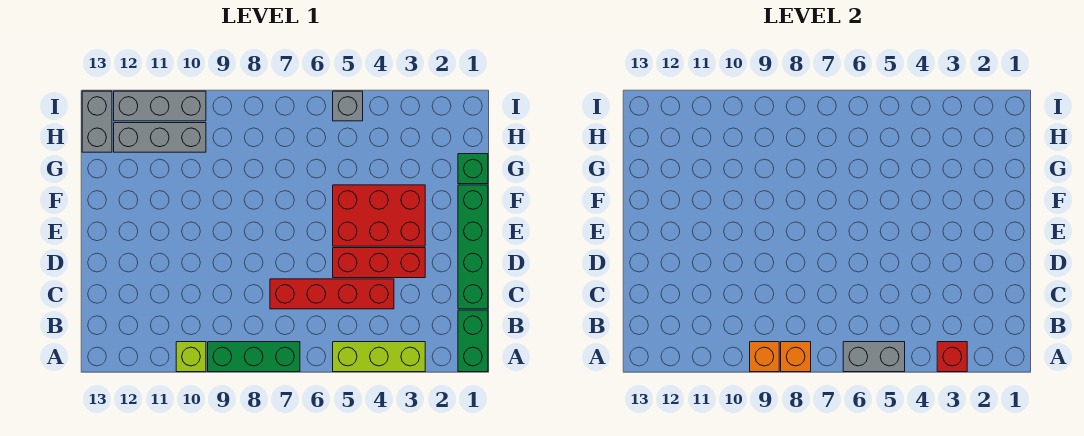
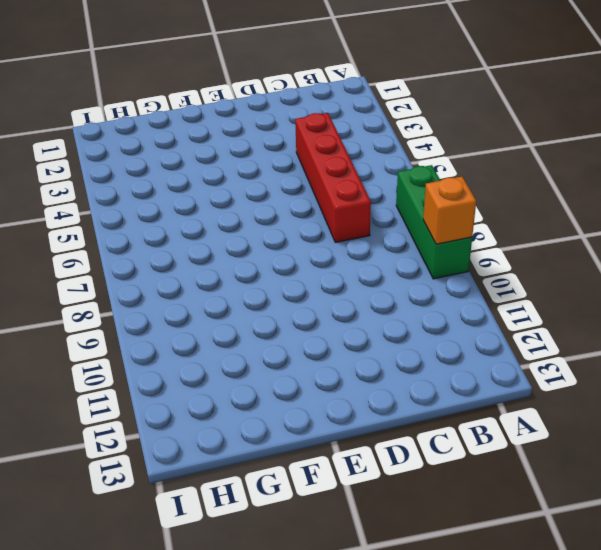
none -> green brick A1:B1 level 1
none -> lime brick A3:A5 level 1
none -> lime brick A10 level 1

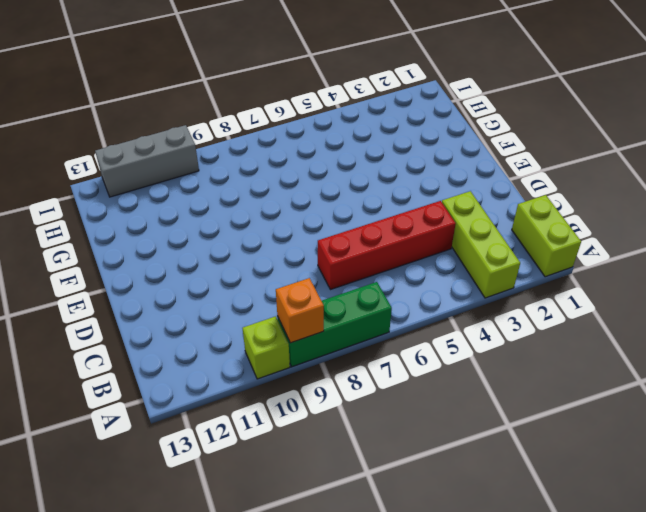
lime brick A1:B1 level 1 -> green brick A1:B1 level 1
lime brick A3:C3 level 1 -> lime brick A3:A5 level 1
none -> green brick C1:F1 level 1
none -> red brick D3:D5 level 1
none -> red brick E3:F5 level 1

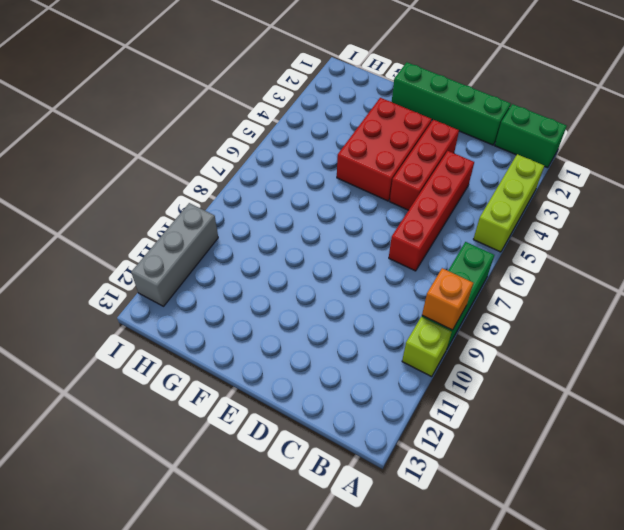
none -> green brick G1 level 1
none -> grey brick H10:H12 level 1
none -> grey brick H13:I13 level 1

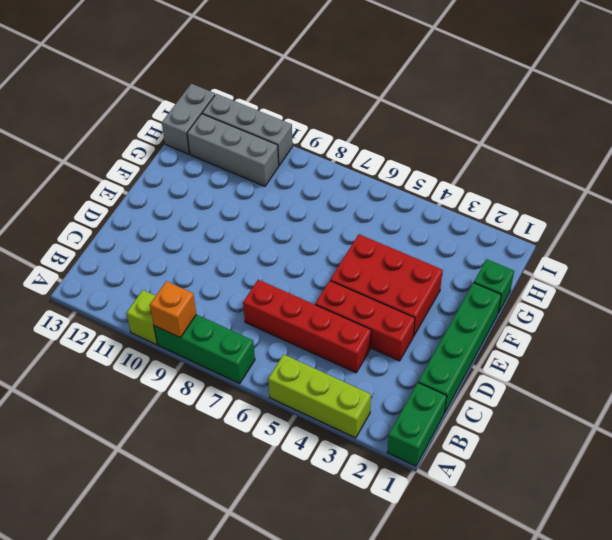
none -> grey brick I5 level 1
none -> red brick A3 level 2
none -> grey brick A5:A6 level 2

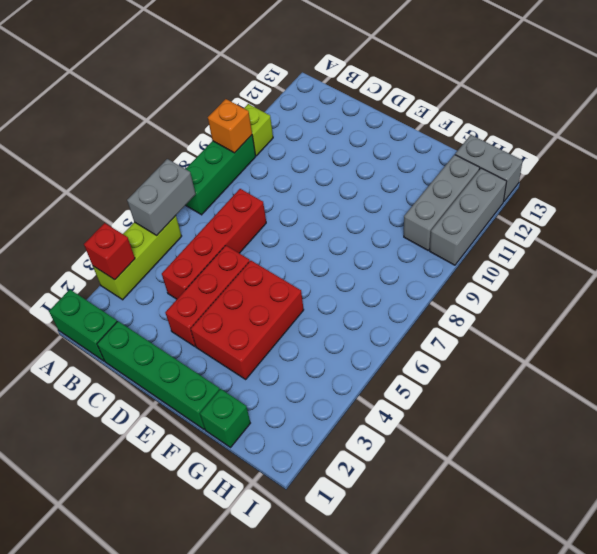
none -> grey brick I5 level 1
none -> orange brick A8 level 2

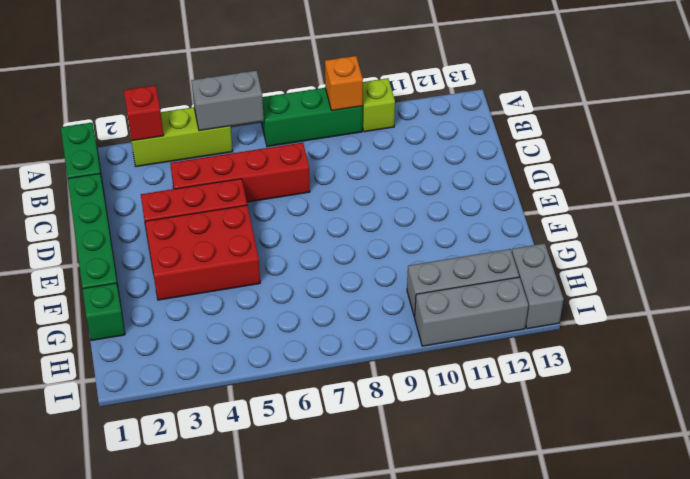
none -> grey brick I5 level 1
none -> orange brick A8 level 2

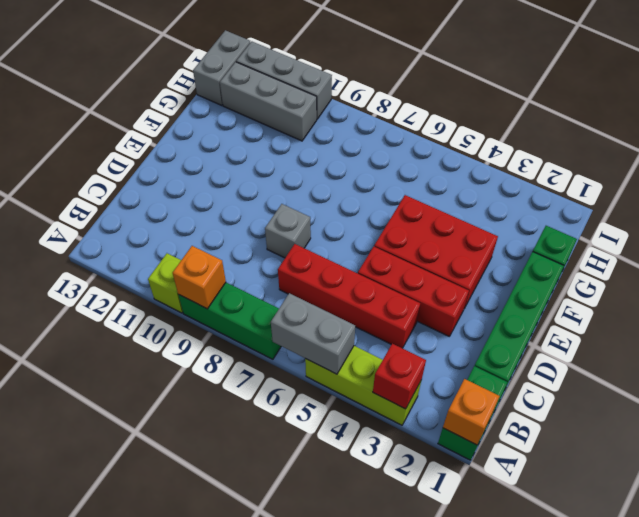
orange brick A1 level 2 -> orange brick A8 level 2
grey brick D8 level 1 -> grey brick I5 level 1

